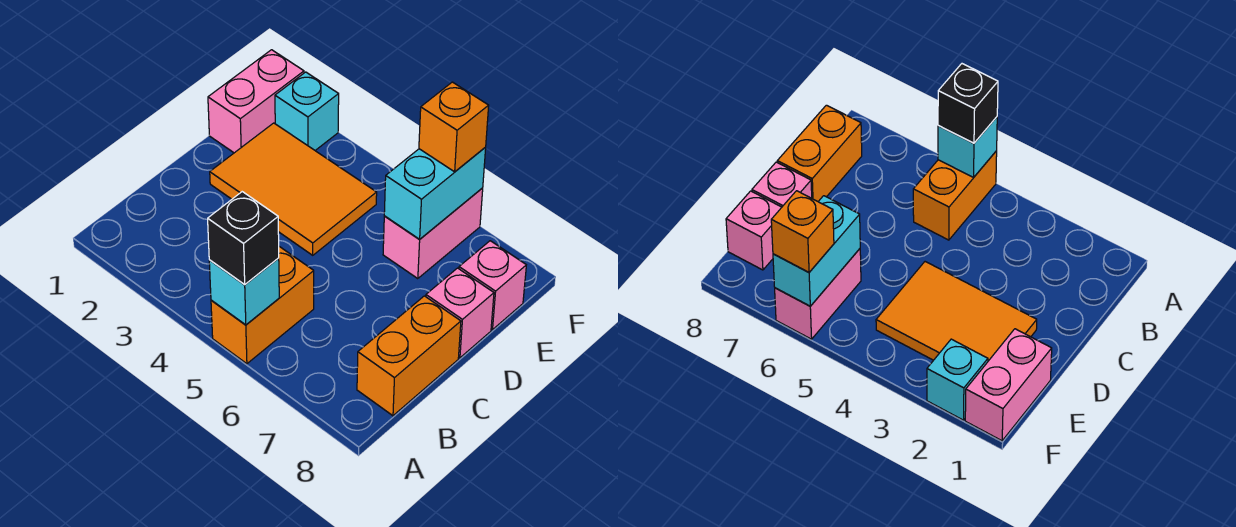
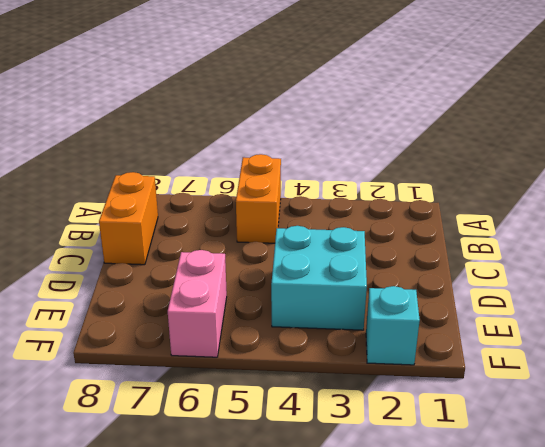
cyan brick D3:E4 level 1 -> orange tile D2:E4 level 1
none -> pink brick D8 level 1
none -> pink brick E1:F1 level 1
none -> pink brick E8 level 1

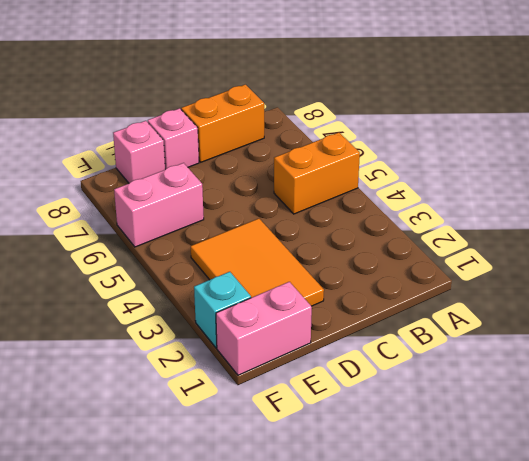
none -> cyan brick A5 level 2
none -> cyan brick E6:F6 level 2
none -> black brick A5 level 3

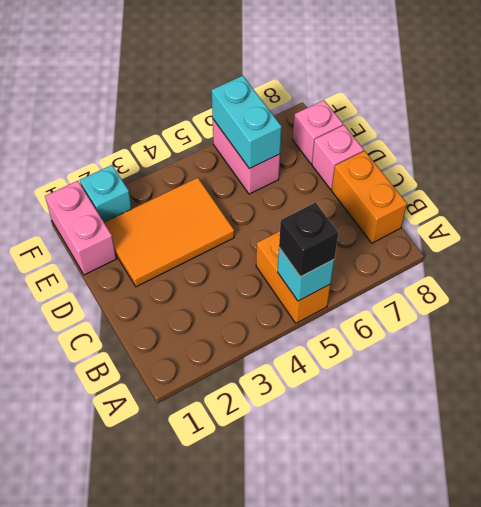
none -> orange brick F6 level 3

